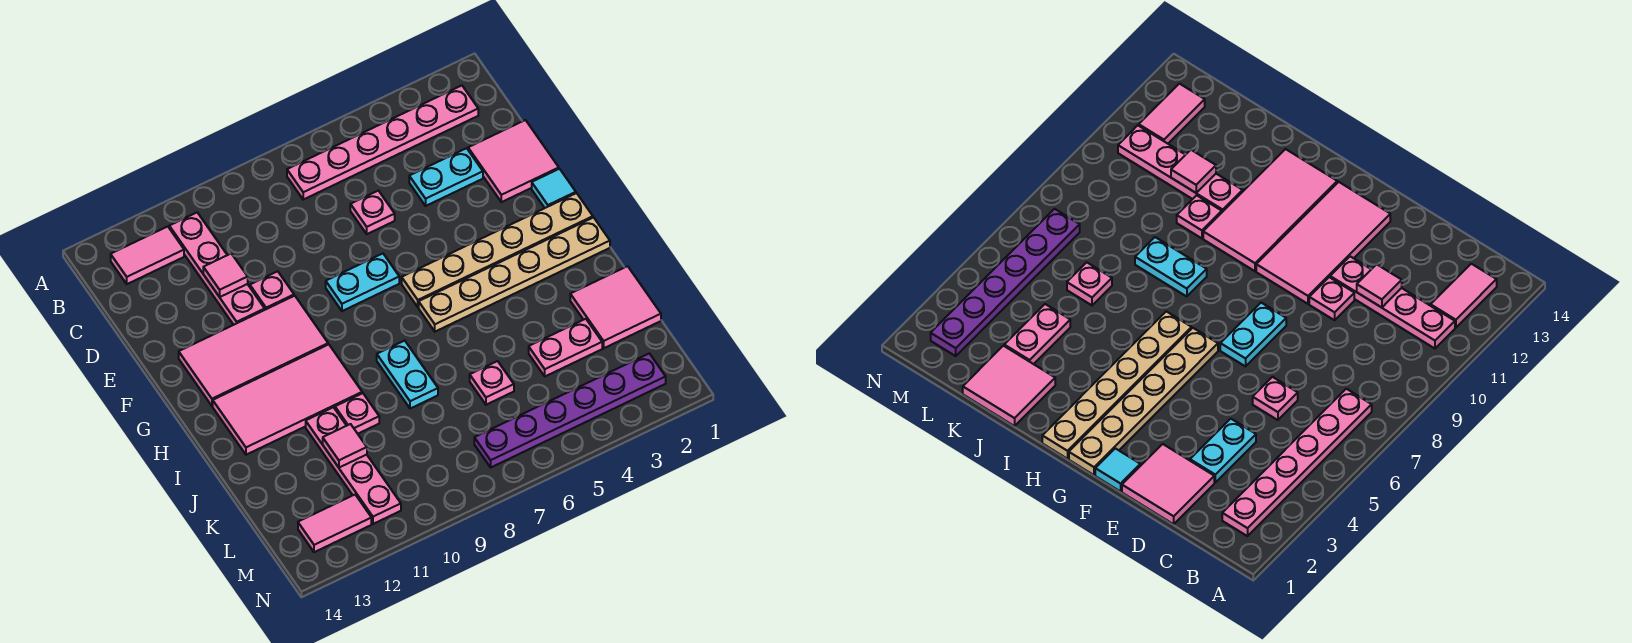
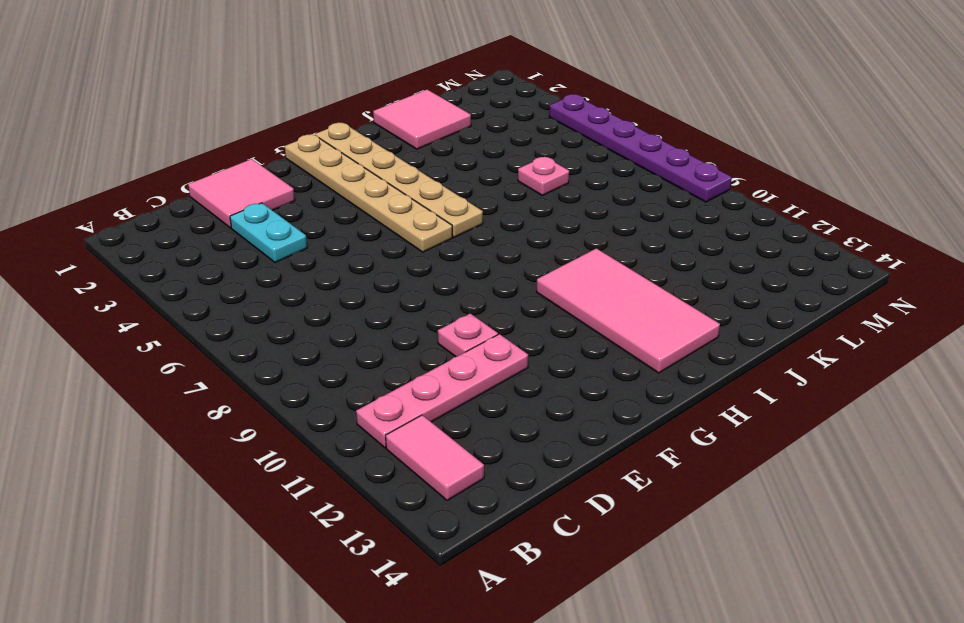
purple plate N4:N9 level 1 -> purple plate M2:M7 level 1
none -> pink plate B2:B7 level 1
none -> pink plate D6 level 1
none -> cyan tile F1 level 1

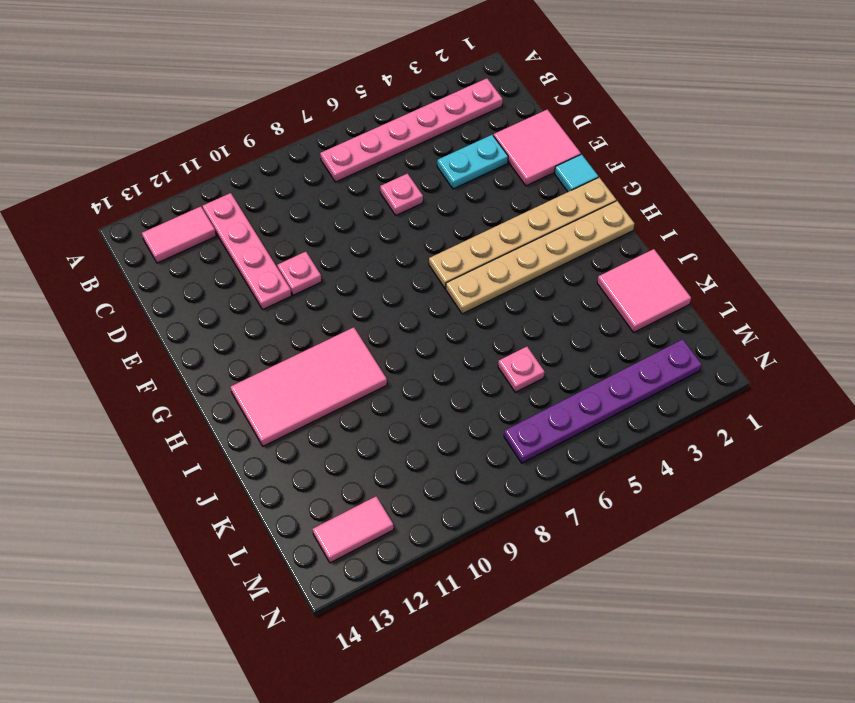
none -> cyan plate F7:F8 level 1
none -> pink tile F10:G13 level 1
none -> cyan plate I8:J8 level 1

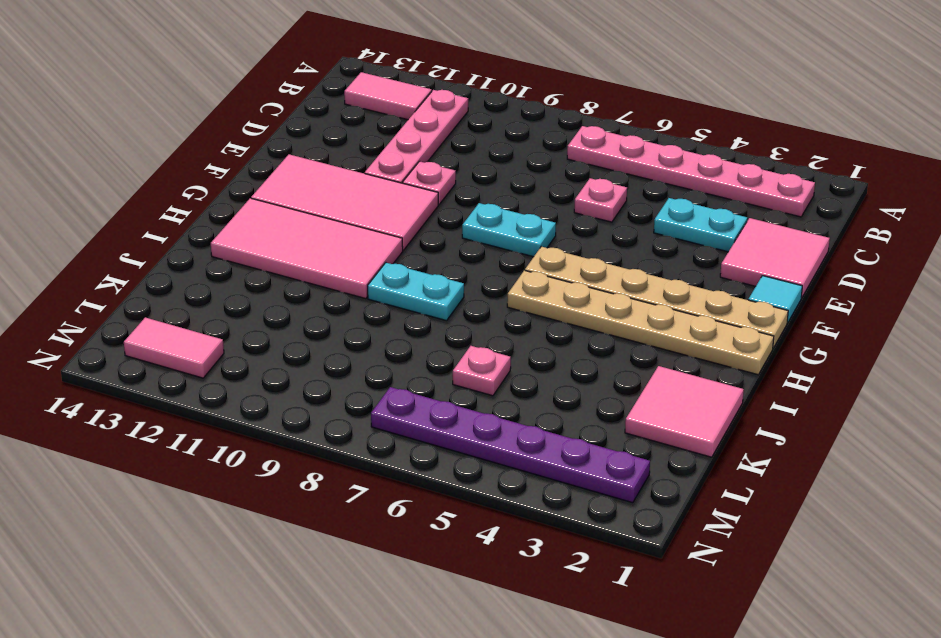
cyan plate I8:I9 level 1 -> cyan plate I8:J8 level 1
none -> pink plate J10 level 1
none -> pink plate J11:M11 level 1
none -> pink plate K3:K4 level 1

